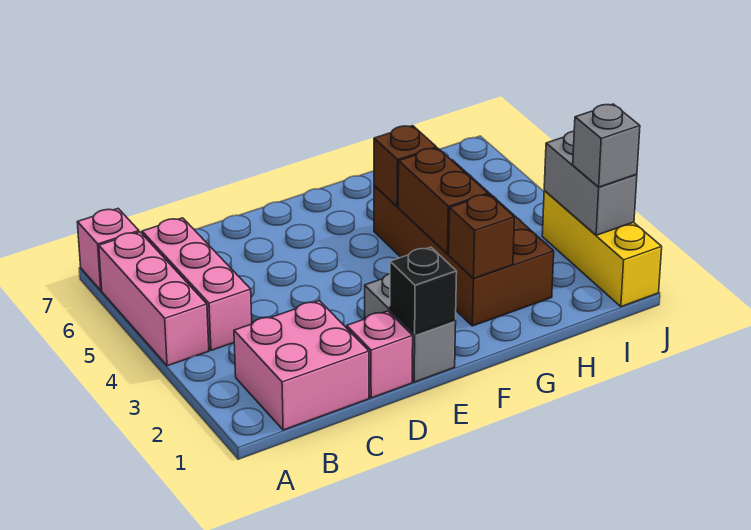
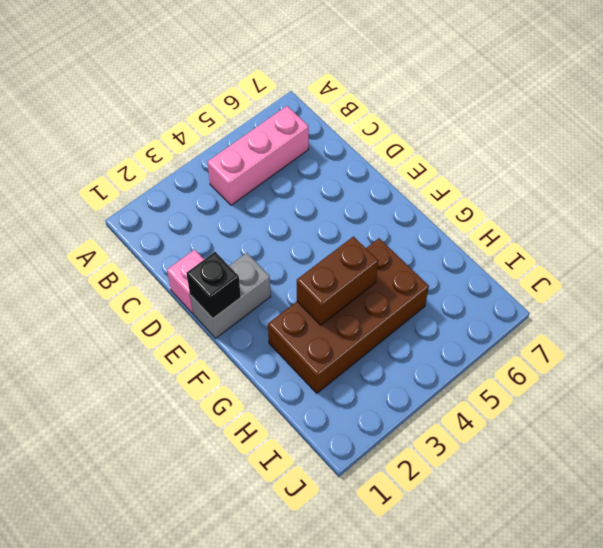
none -> pink brick A4:A6 level 1
none -> pink brick A7 level 1
none -> pink brick B1:C2 level 1

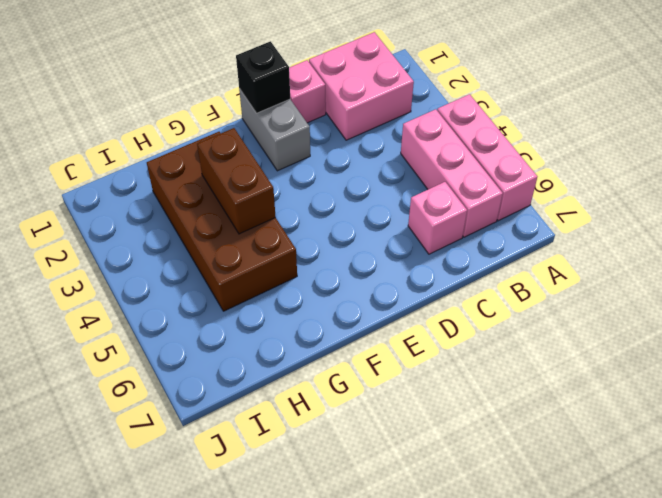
pink brick C6 level 1 -> pink brick A7 level 1
none -> yellow brick J1:J3 level 1
none -> brown brick G2 level 2
none -> brown brick G5 level 2

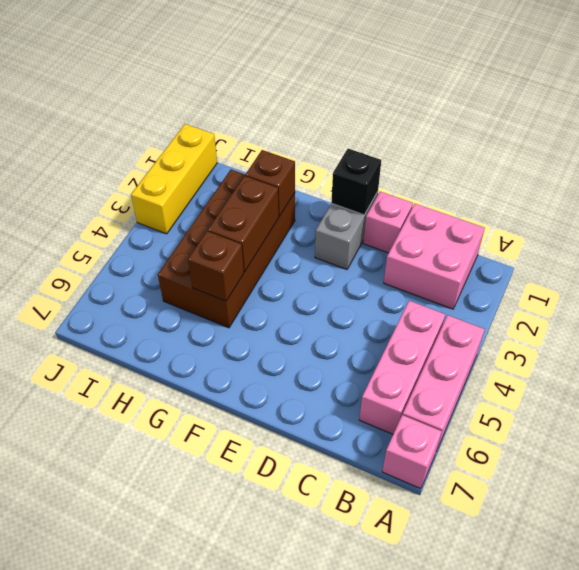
none -> grey brick J2:J3 level 2
none -> grey brick J2 level 3

